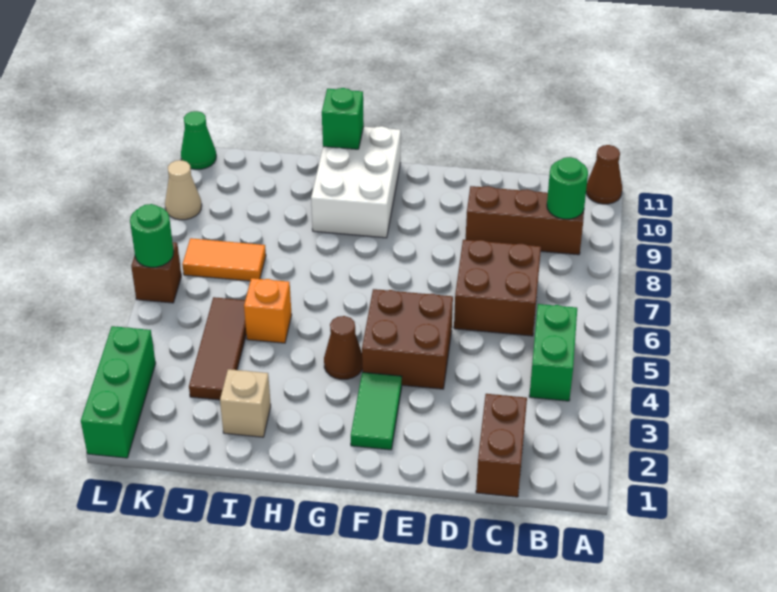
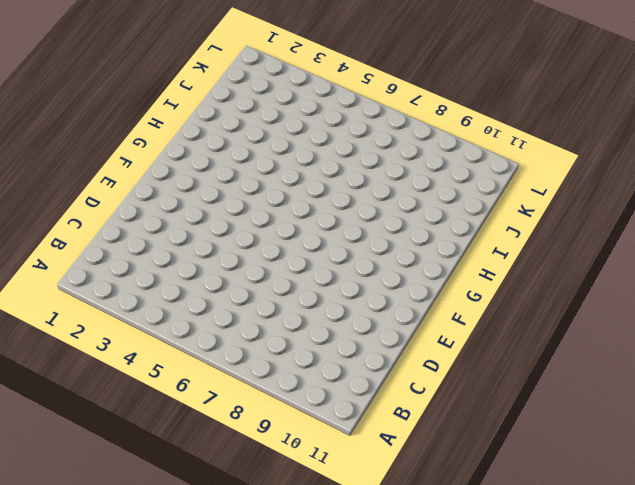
none -> brown cone A11 level 1
none -> green brick B4:B5 level 1
none -> brown brick B9:D9 level 1

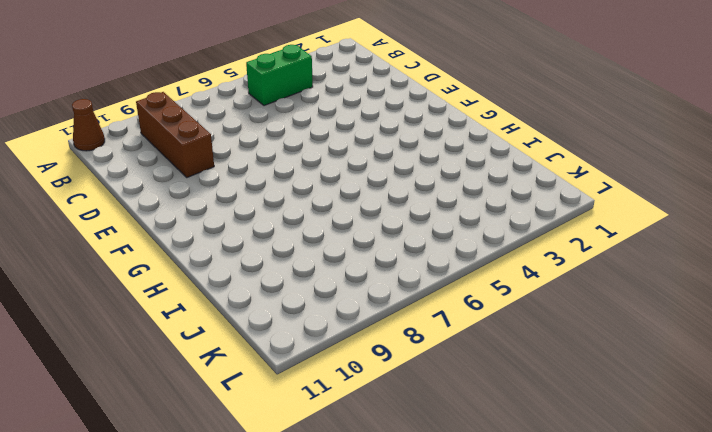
none -> brown brick C1:C2 level 1
none -> brown brick C6:D7 level 1
none -> brown brick E4:F5 level 1

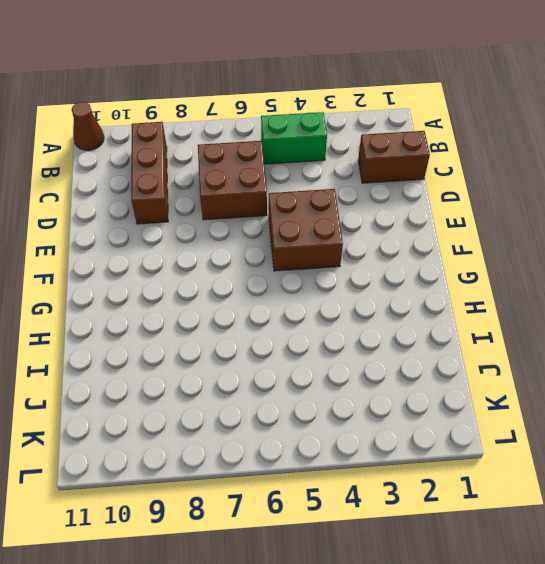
none -> green tile F2:F3 level 1
none -> brown cone G4 level 1
none -> white brick G9:H11 level 1

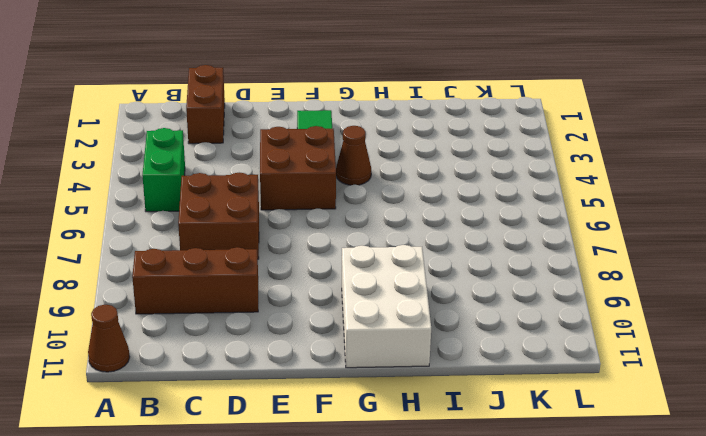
none -> tan brick I2 level 1
none -> orange brick I5 level 1
none -> brown tile J3:J5 level 1

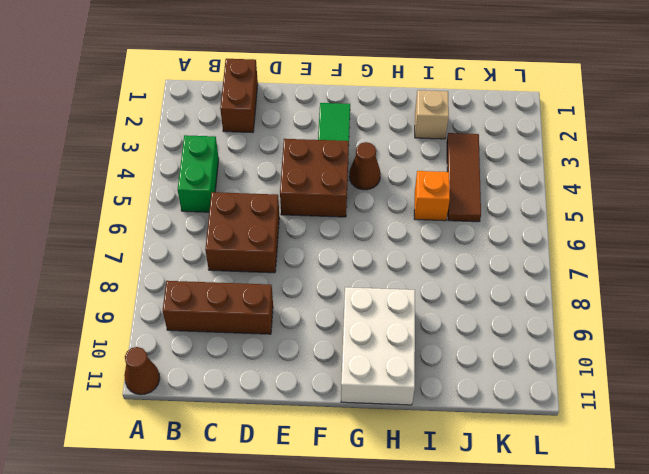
none -> orange tile J7:K7 level 1
none -> green brick L1:L3 level 1
none -> brown brick L6 level 1

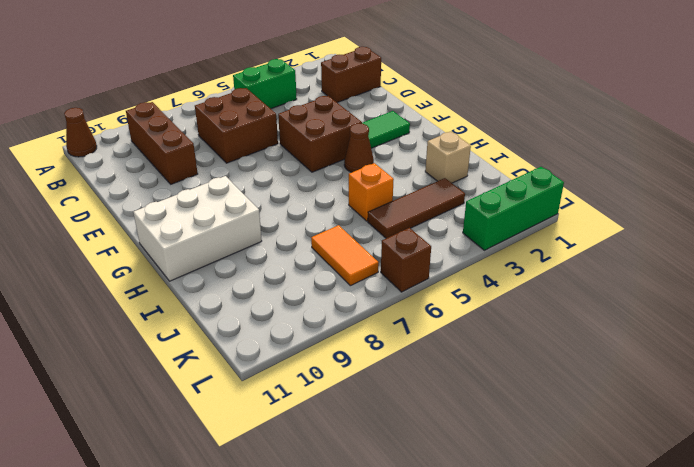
none -> tan cone L9 level 1
none -> green cone L11 level 1
none -> green round brick B9 level 2

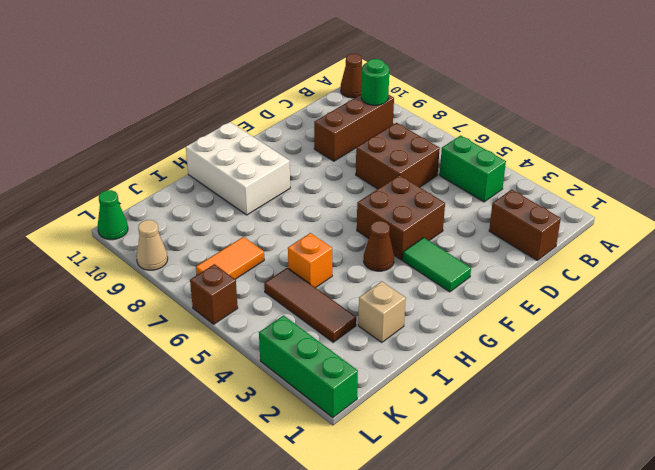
none -> green brick H11 level 2
none -> green round brick L6 level 2

